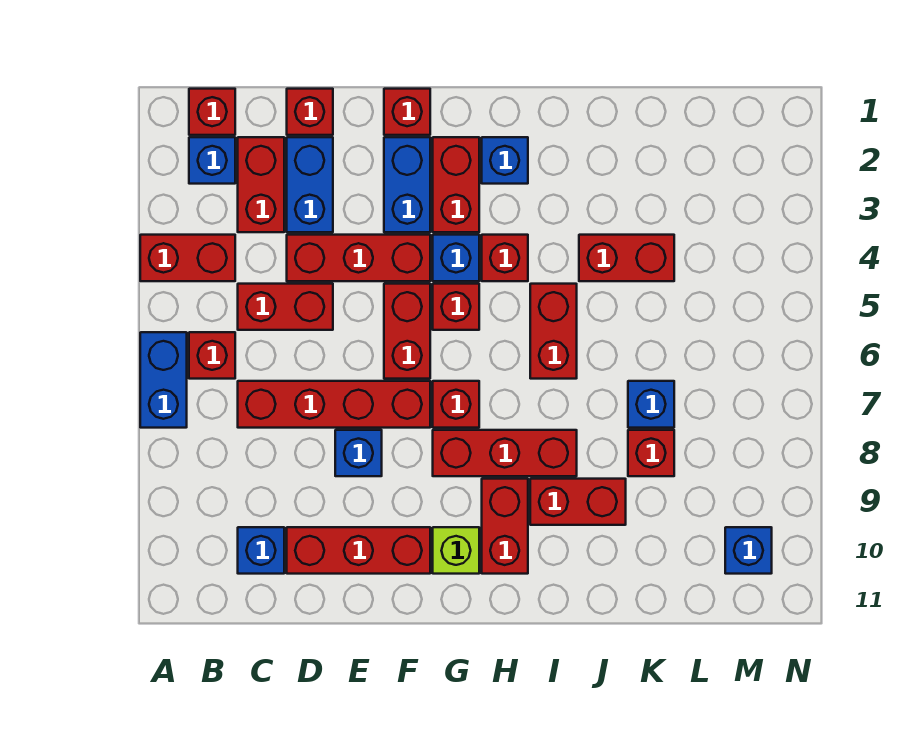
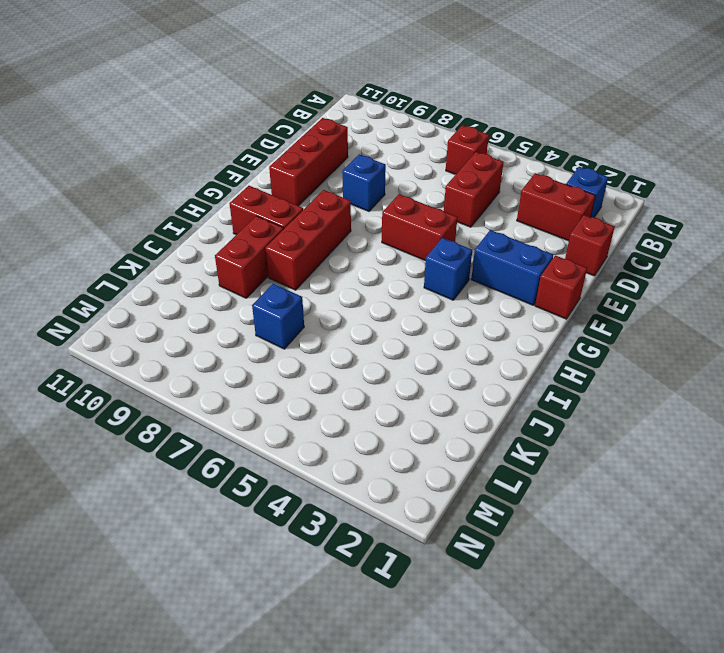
none -> red brick A4:B4 level 1
none -> blue brick A6:A7 level 1
none -> red brick B1 level 1
none -> red brick C7:F7 level 1

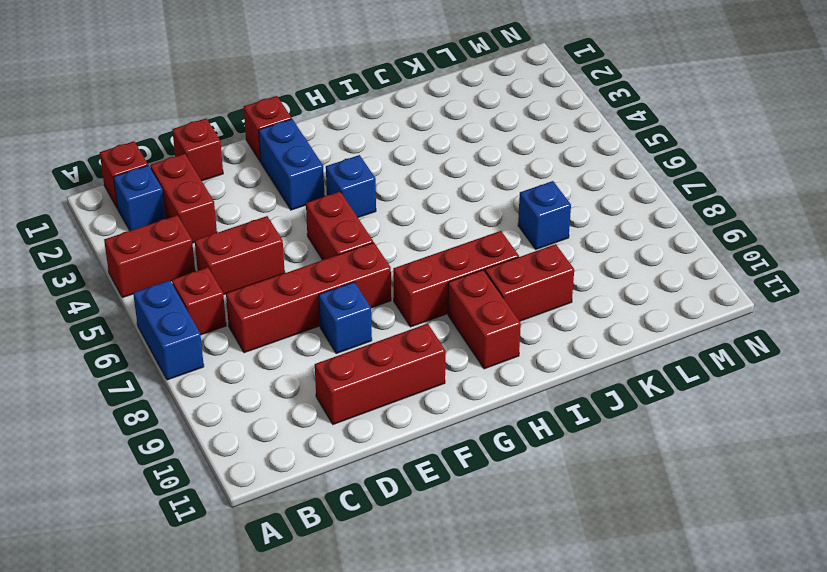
none -> blue brick C10 level 1
none -> blue brick D2:D3 level 1
none -> red brick D4:F4 level 1
none -> red brick G2:G3 level 1

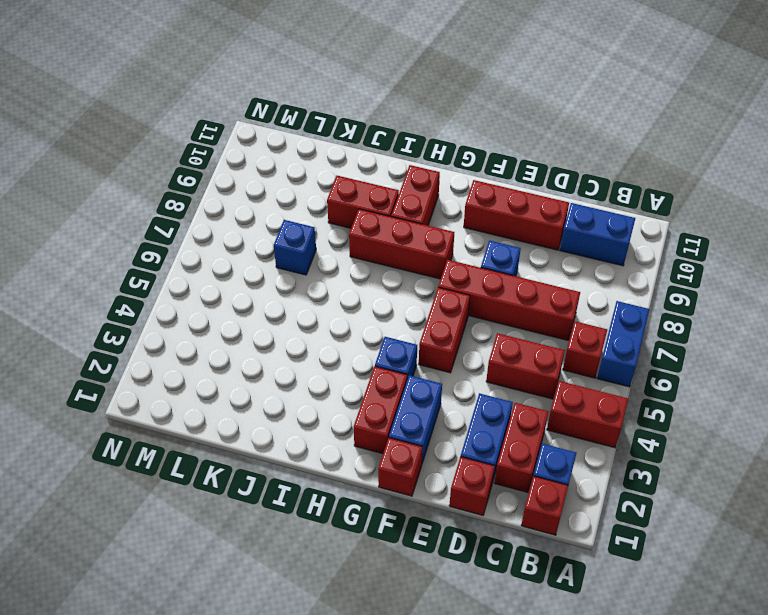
blue brick B10:C10 level 1 -> blue brick C10 level 1
none -> red brick D4:F4 level 1
none -> red brick G5 level 1
none -> red brick G7 level 1
none -> lime brick G10 level 1

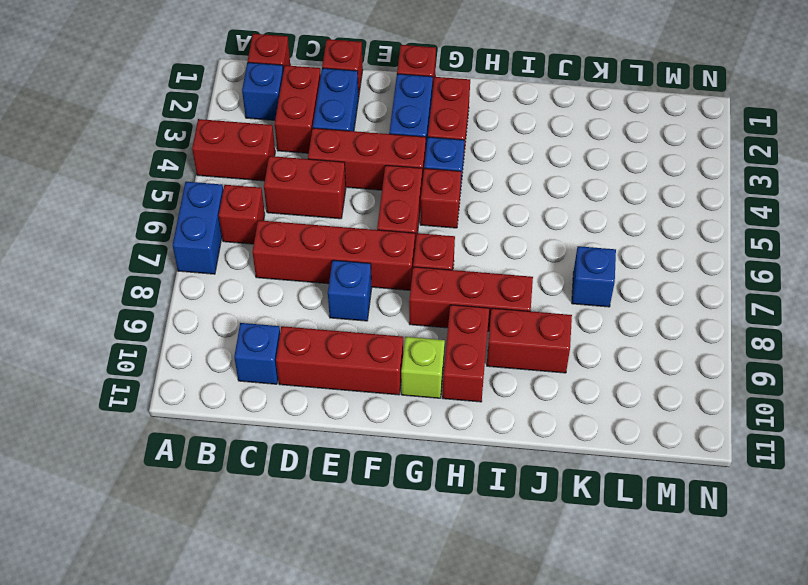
none -> blue brick H2 level 1
none -> red brick H4 level 1
none -> red brick I5:I6 level 1
none -> red brick J4:K4 level 1

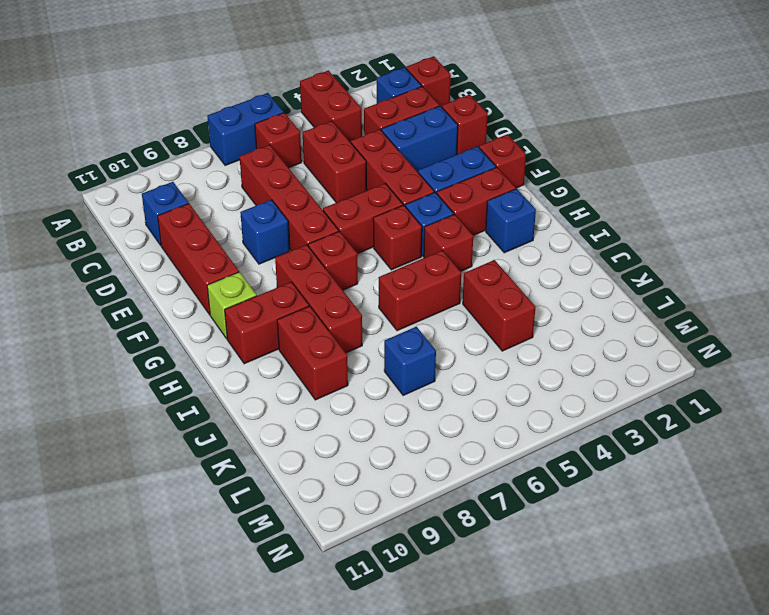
none -> red brick K8 level 1
none -> blue brick M10 level 1

